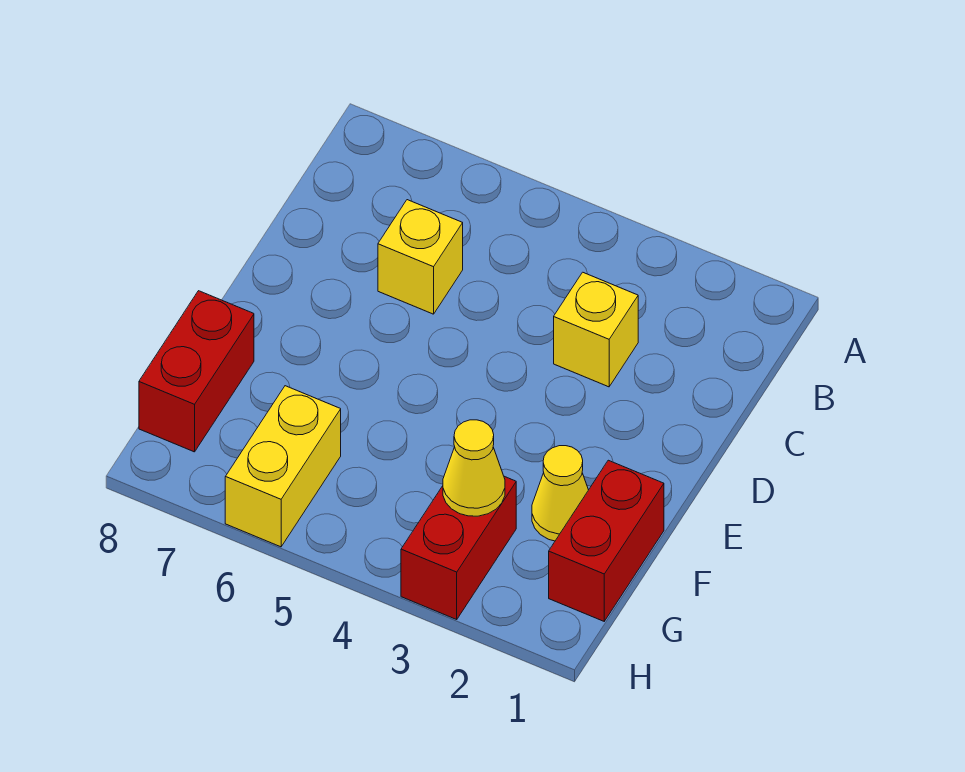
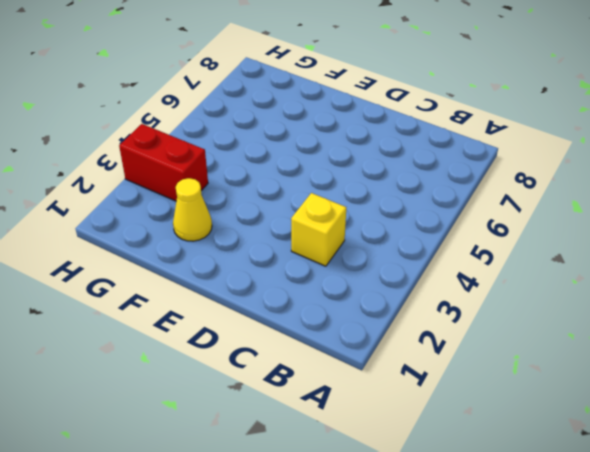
none -> yellow brick C6 level 1
none -> red brick F1:G1 level 1

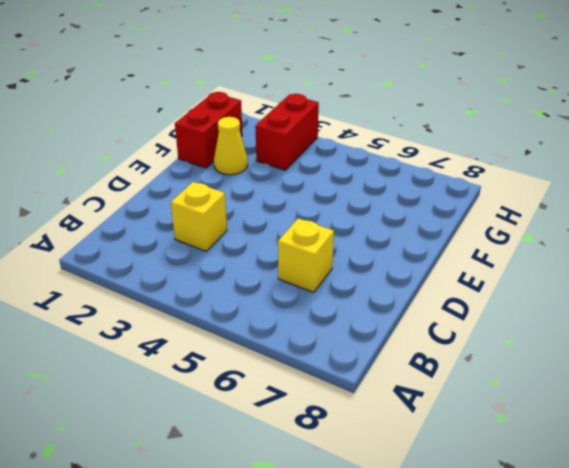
none -> red brick F8:G8 level 1
none -> yellow brick G6:H6 level 1

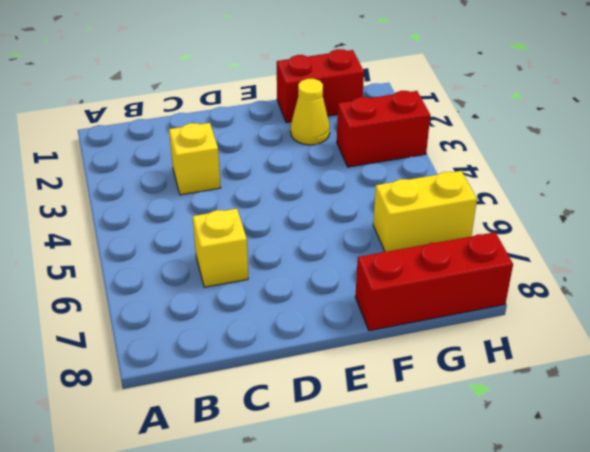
red brick F8:H8 level 1 -> red brick F8:G8 level 1
none -> yellow cone G3 level 2

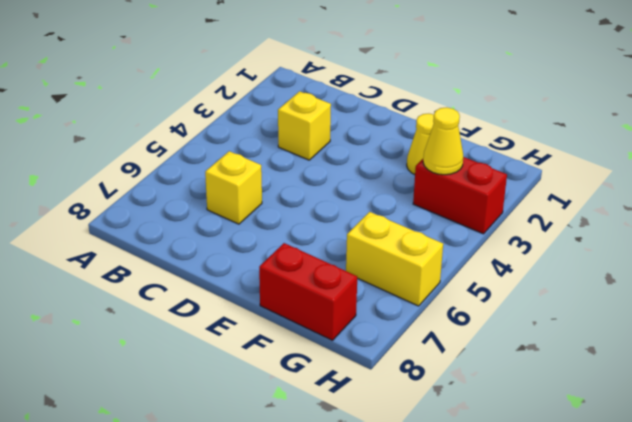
none -> red brick F1:G1 level 1

